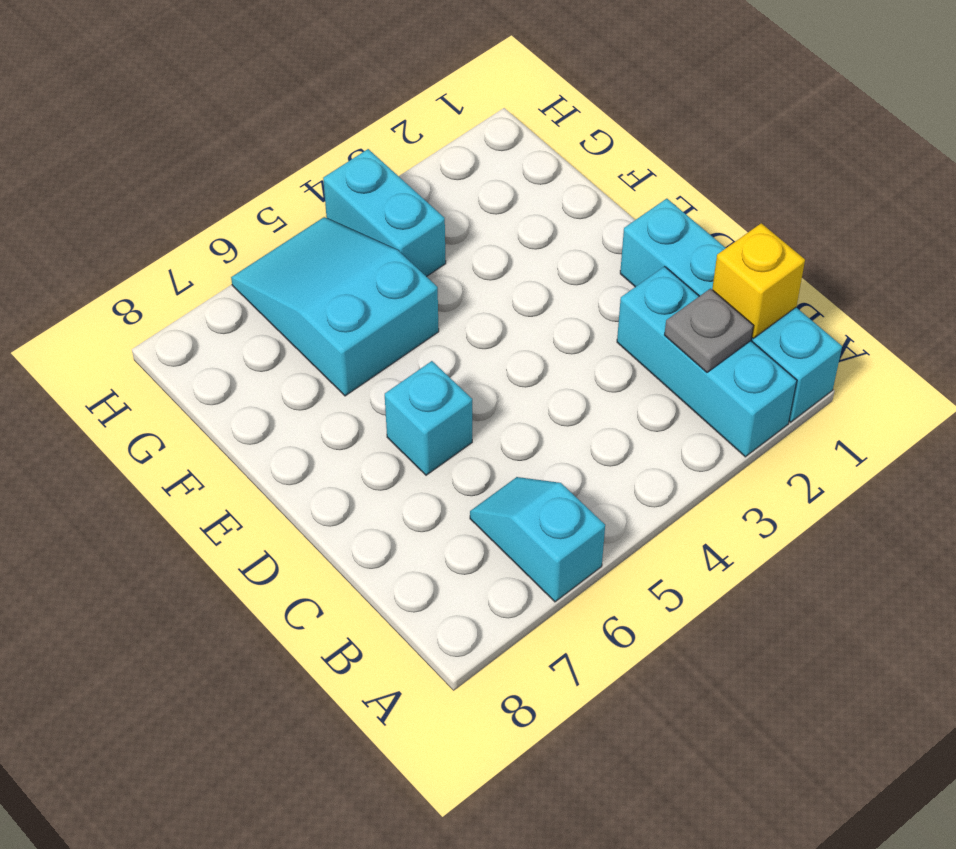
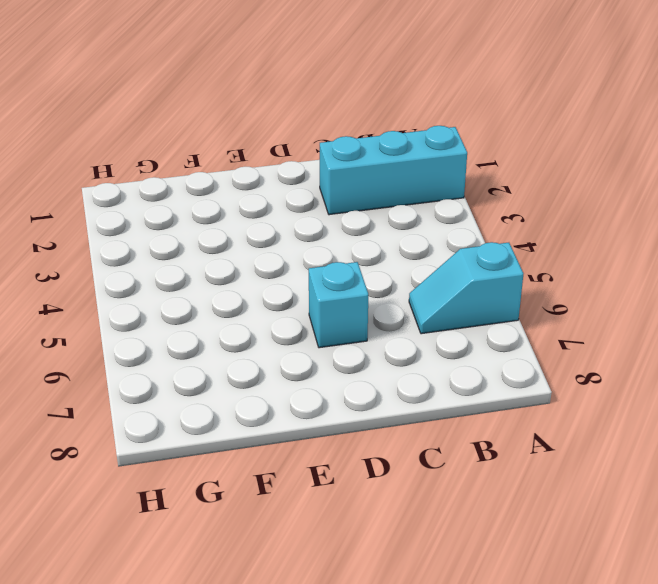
none -> cyan brick A1:D1 level 1
none -> cyan slope F5:H6 level 1 top F

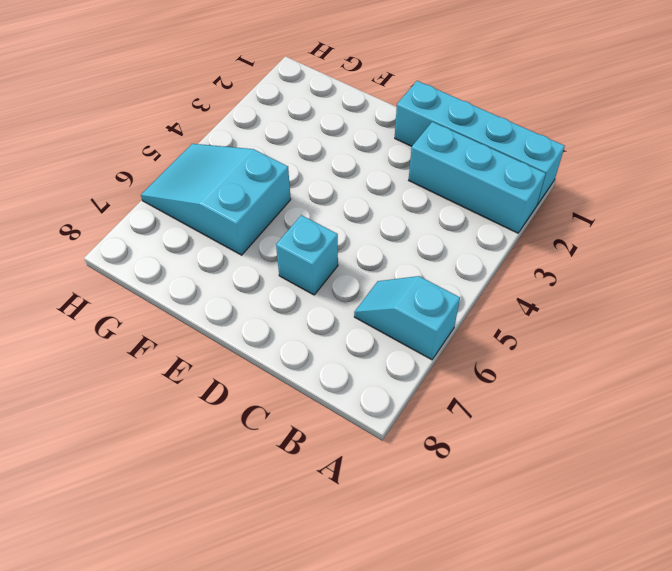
none -> cyan brick G4:H4 level 1
none -> yellow brick B1 level 2

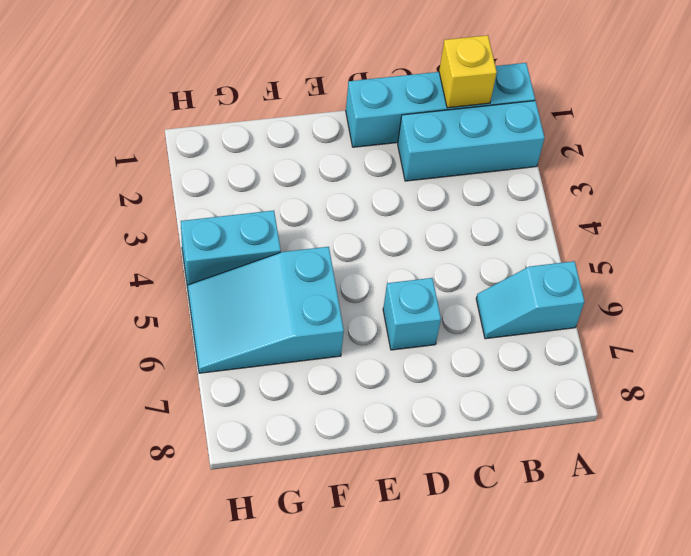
none -> grey plate B2 level 2

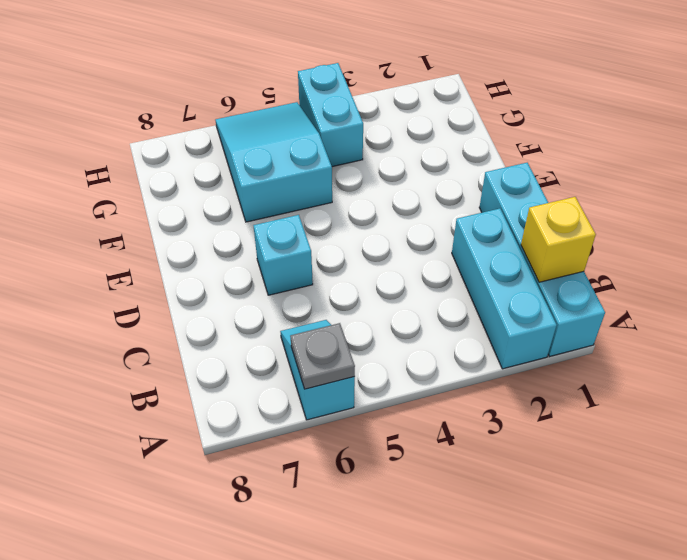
grey plate A6 level 2 -> grey plate B2 level 2

